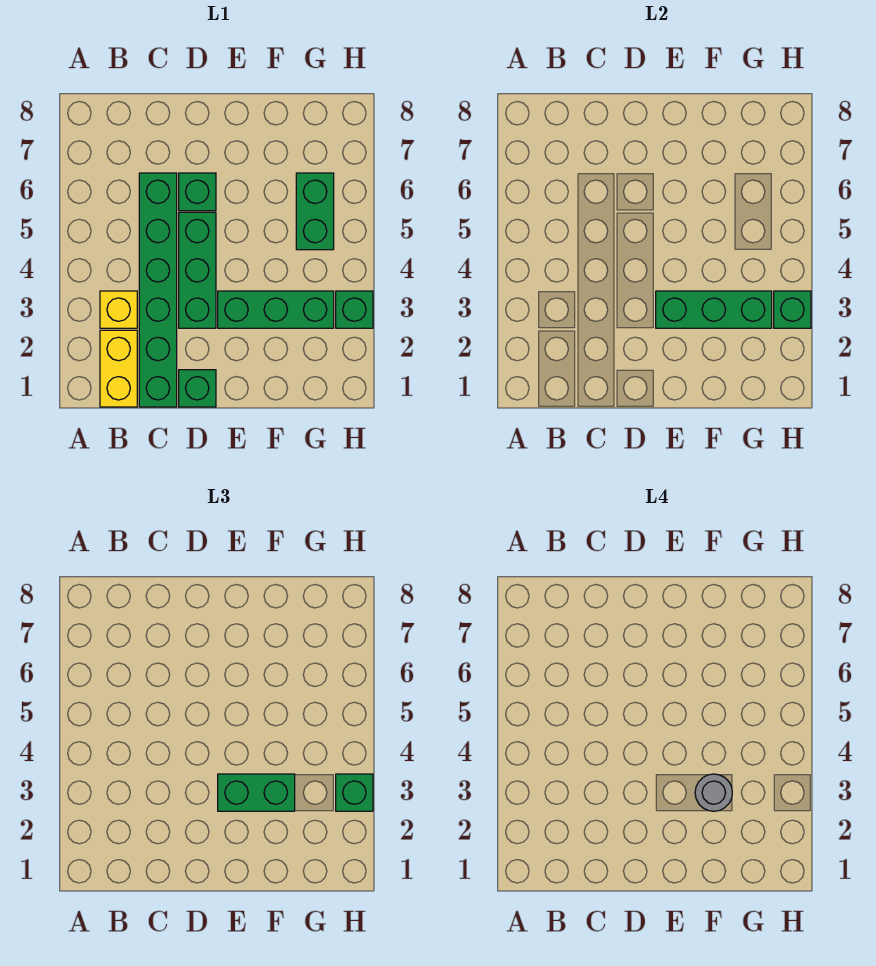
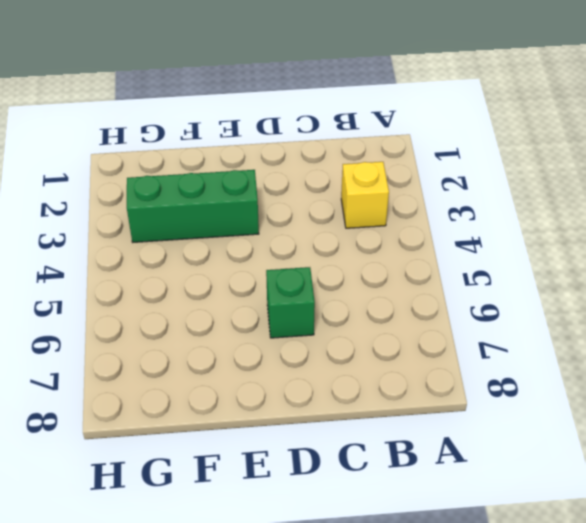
none -> yellow brick B1:B2 level 1
none -> green brick C1:C6 level 1
none -> green brick D1 level 1

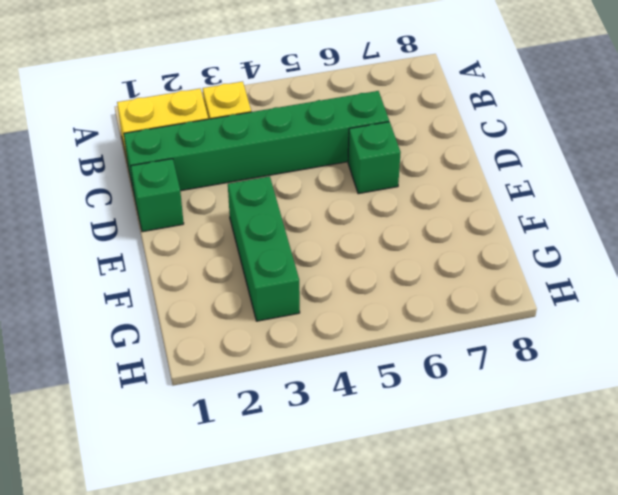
none -> green brick D3:D5 level 1
none -> green brick G5:G6 level 1
none -> green brick H3 level 1

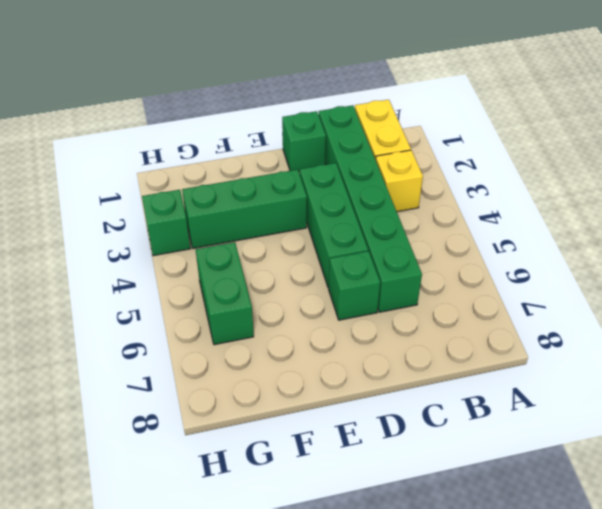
none -> green brick E3:G3 level 2
none -> green brick H3 level 2
none -> green brick E3:F3 level 3

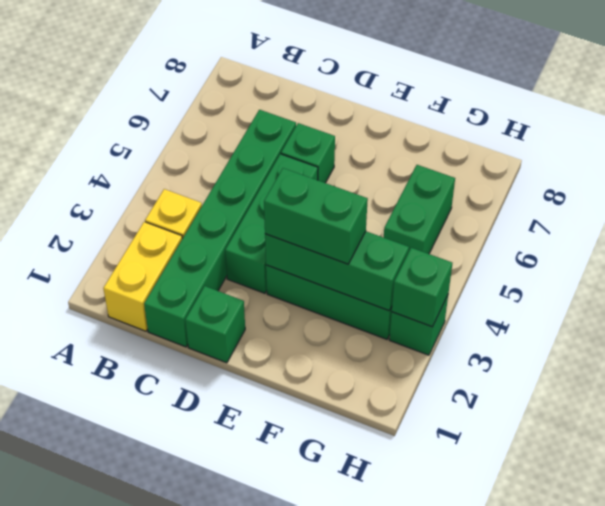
none -> green brick H3 level 3
none -> grey round brick F3 level 4

